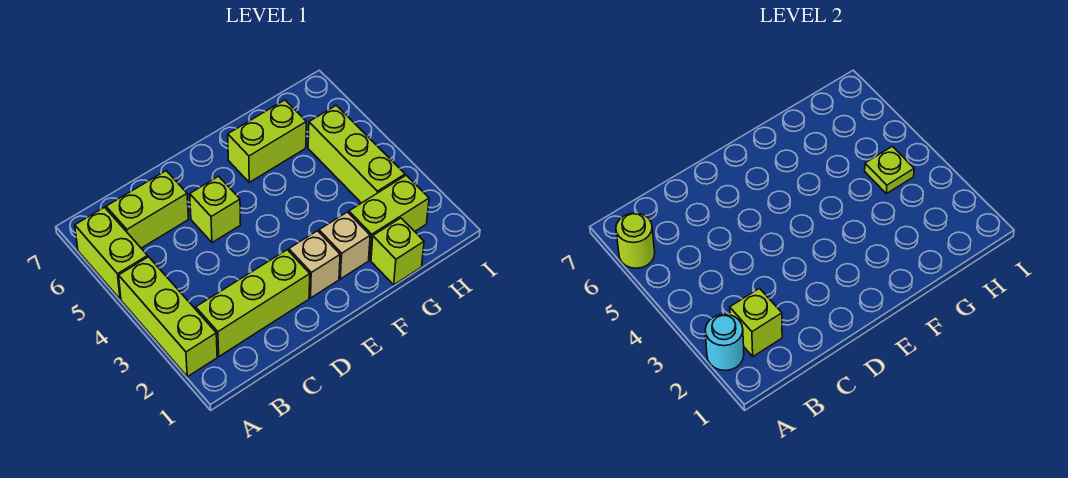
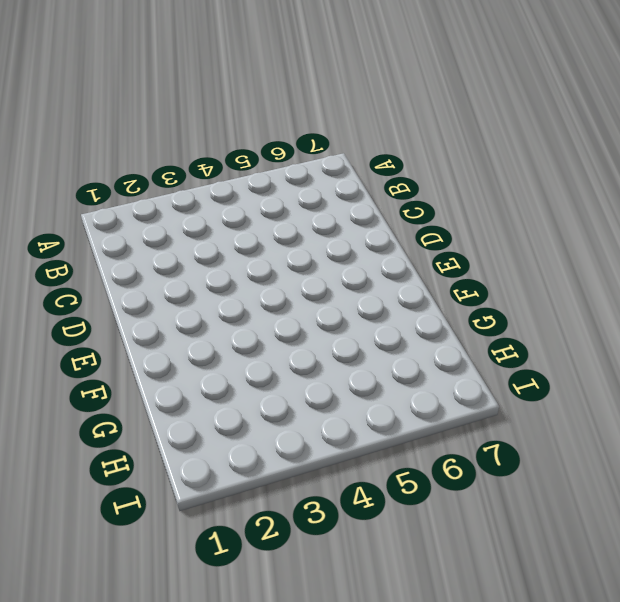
none -> lime brick A2:A4 level 1
none -> lime brick A5:A6 level 1
none -> lime brick B2:D2 level 1

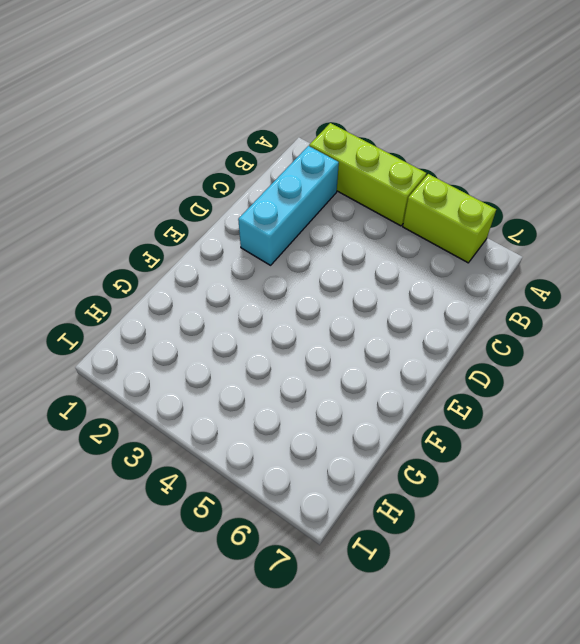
cyan brick B2:D2 level 1 -> lime brick B2:D2 level 1
none -> lime brick B6:C6 level 1
none -> lime brick D5 level 1
none -> tan brick E2 level 1

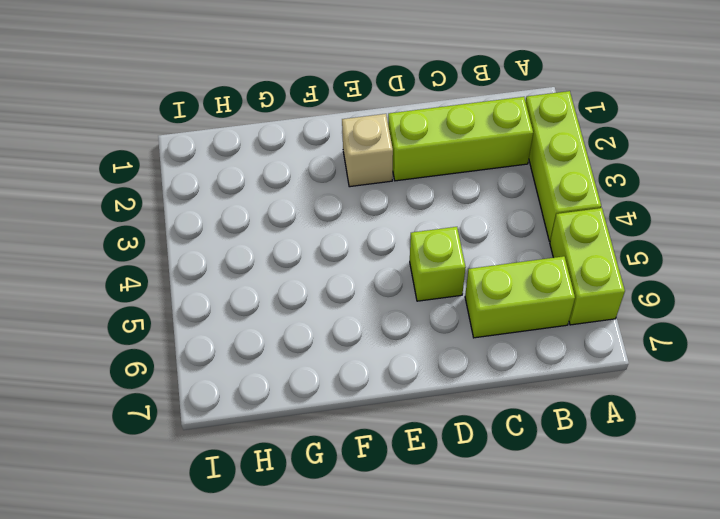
none -> tan brick F2 level 1
none -> lime brick F6:G6 level 1
none -> lime brick G1 level 1

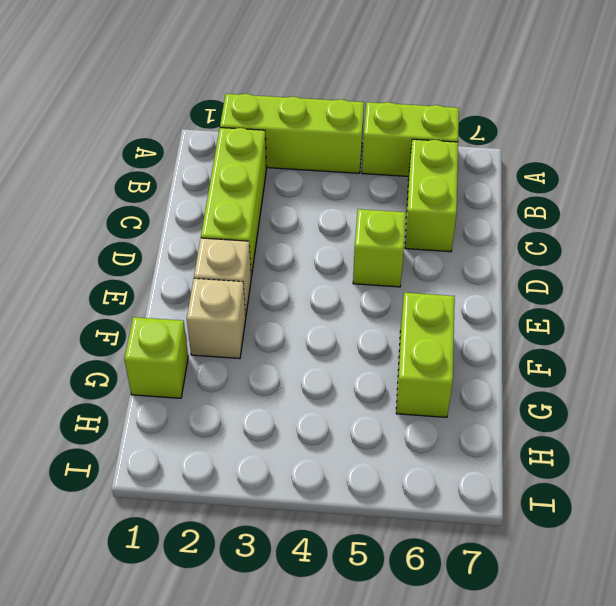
none -> lime brick G2:H2 level 1
none -> lime brick H3:H5 level 1
none -> cyan round brick A2 level 2

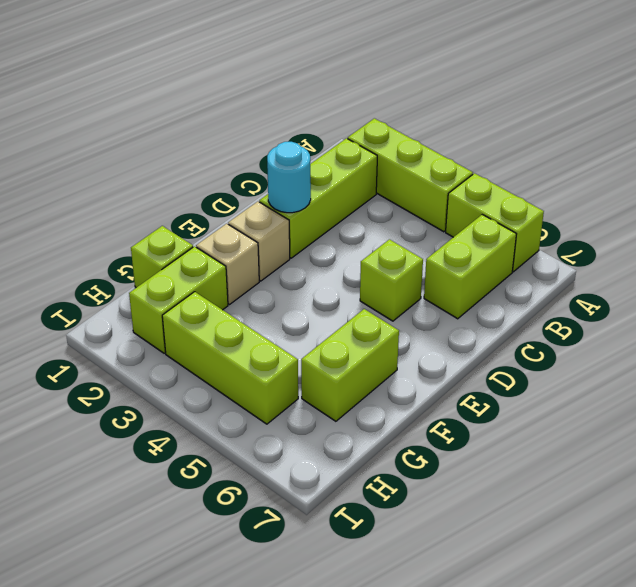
cyan round brick D2 level 2 -> cyan round brick A2 level 2
none -> lime round brick A6 level 2
none -> lime brick B2 level 2
none -> lime plate H4 level 2

